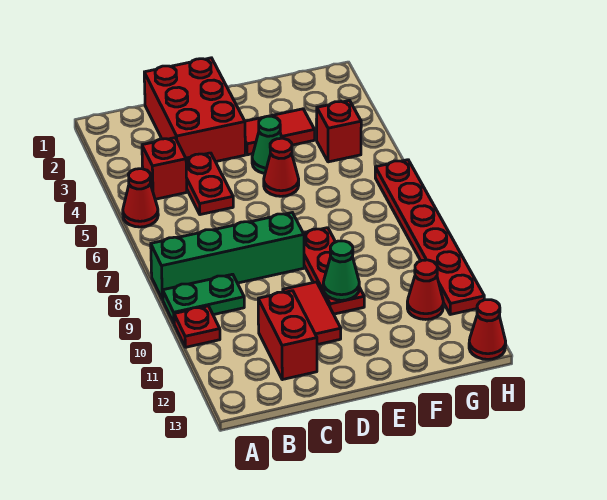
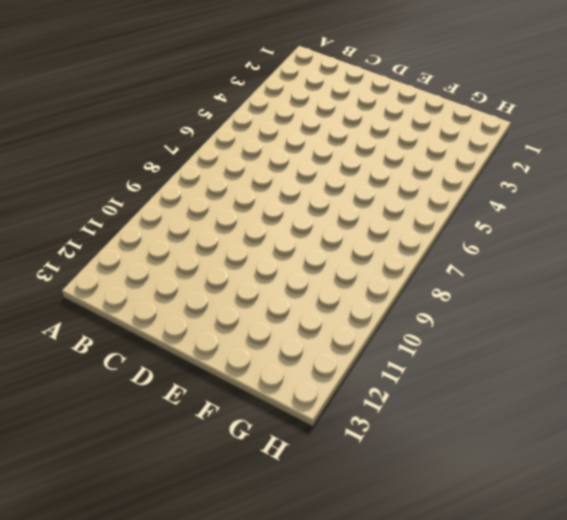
none -> red cone A5 level 1
none -> green brick A8:D8 level 1
none -> green plate A9:B9 level 1

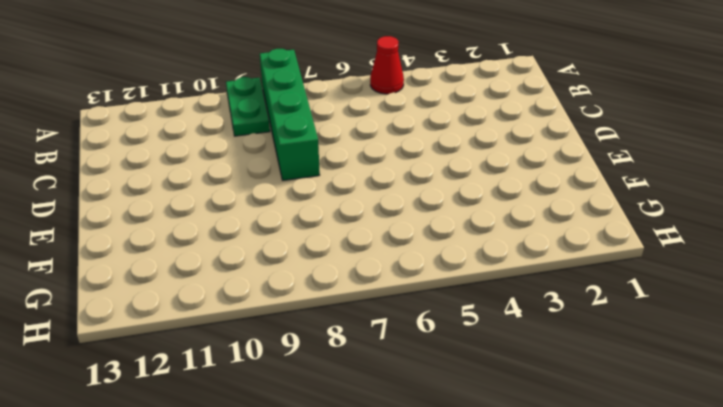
none -> red plate A10 level 1
none -> red brick B4 level 1
none -> red brick C1:D3 level 1

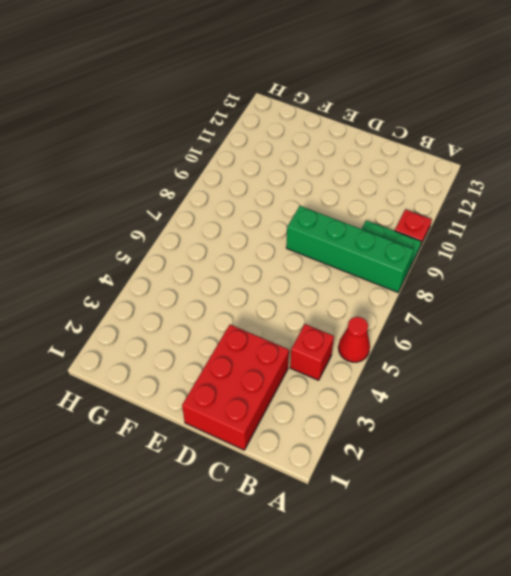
none -> red plate C4:C5 level 1
none -> red brick C11:C12 level 1
none -> red tile D10:D11 level 1

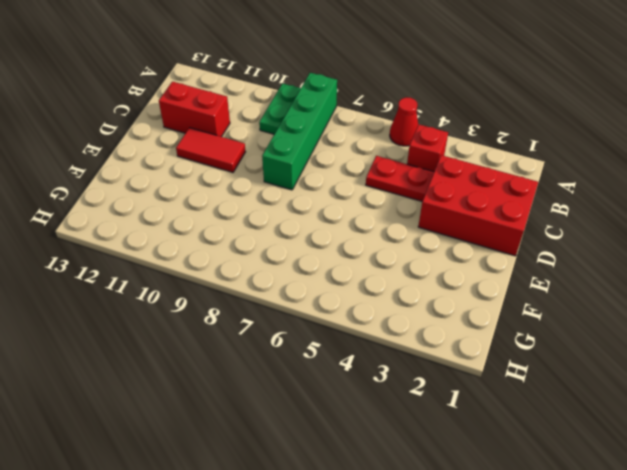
none -> red plate A10 level 1
none -> red tile E3:F3 level 1
none -> green cone E4 level 1

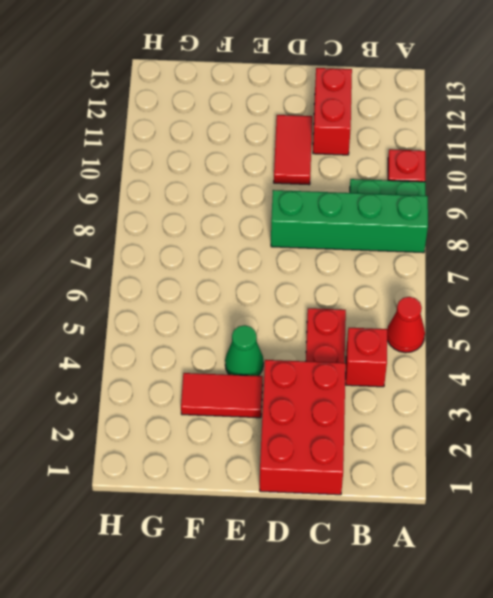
none -> red cone E5 level 1
none -> red plate E8:E10 level 1
none -> red brick G4 level 1

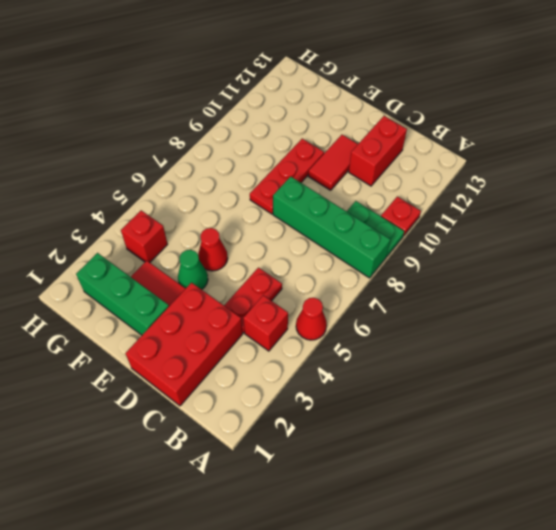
green brick E2:G2 level 1 -> none
none -> red cone G11 level 1
none -> red plate H6:H11 level 1
none -> red cone H13 level 1

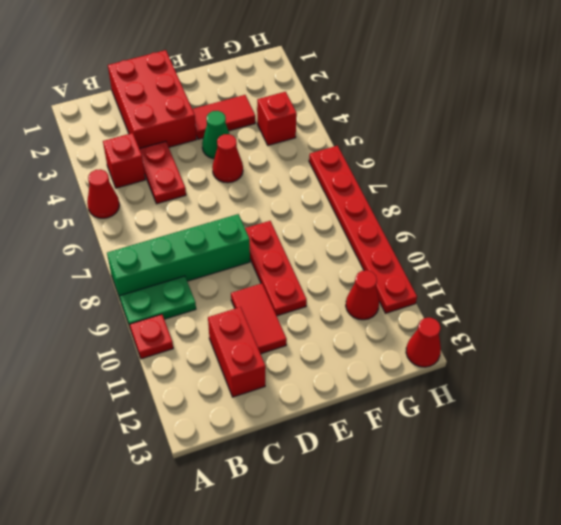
none -> green cone E10 level 2

